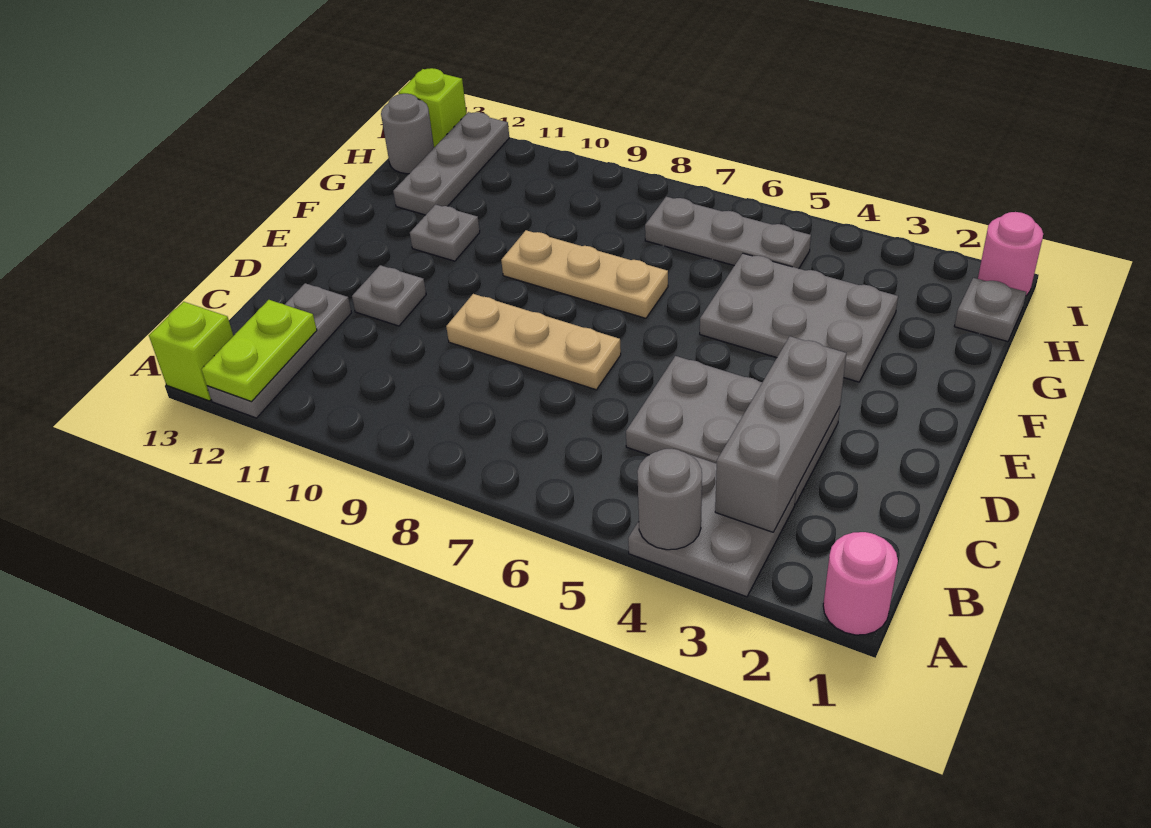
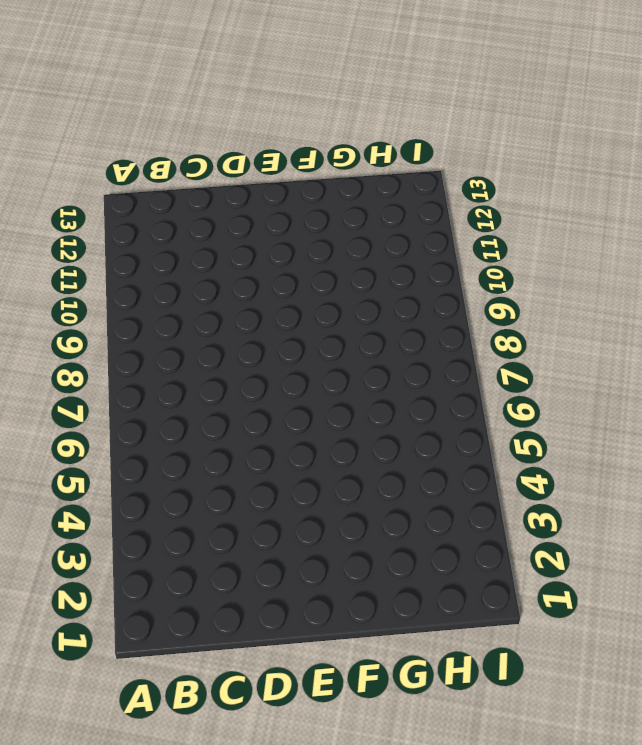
none -> pink round brick A1 level 1
none -> grey plate A3:B4 level 1
none -> grey plate A12:C12 level 1

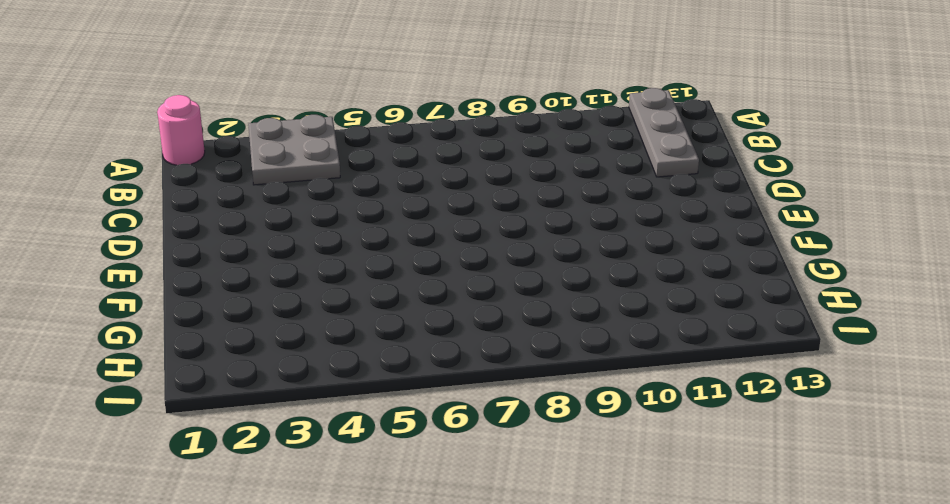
none -> lime brick A13 level 1
none -> grey plate C3:D5 level 1
none -> tan plate D7:D9 level 1

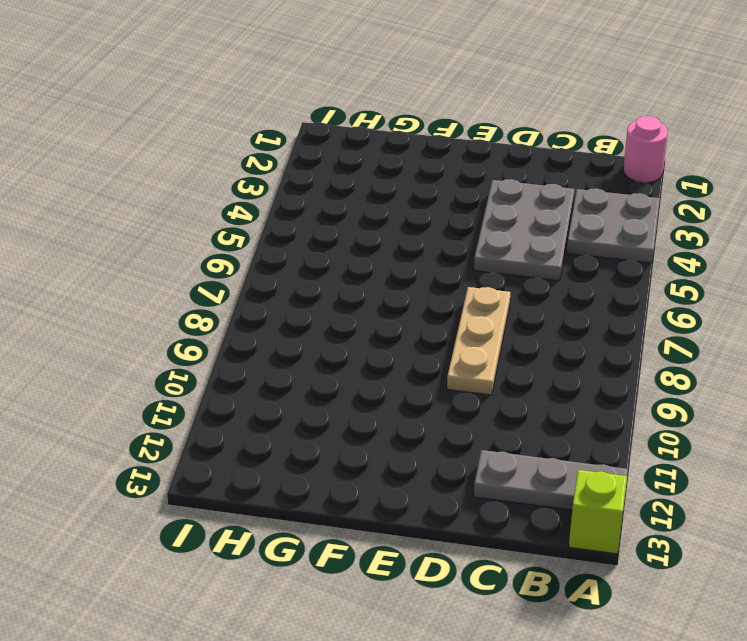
none -> grey plate D11 level 1
none -> grey plate F3:G5 level 1
none -> tan plate F7:F9 level 1

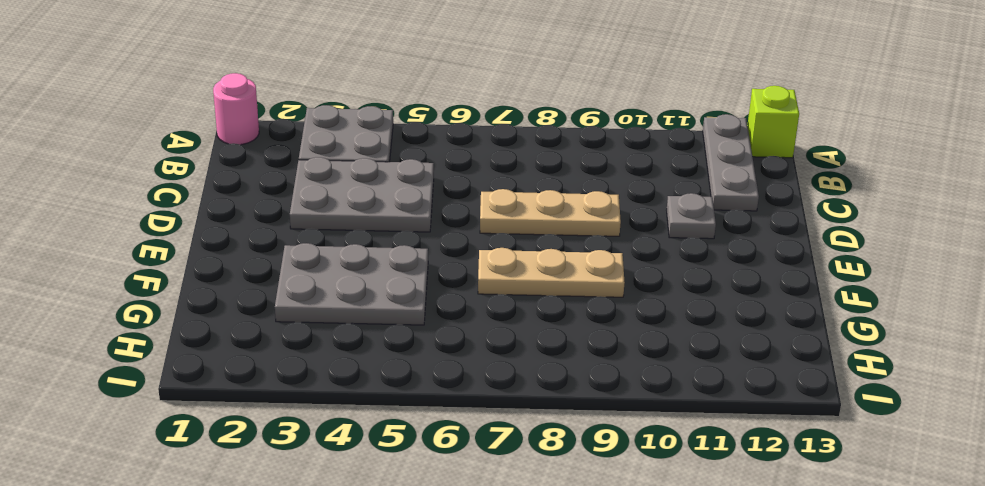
none -> grey plate F11 level 1
none -> grey plate G12:I12 level 1
none -> grey plate H1 level 1

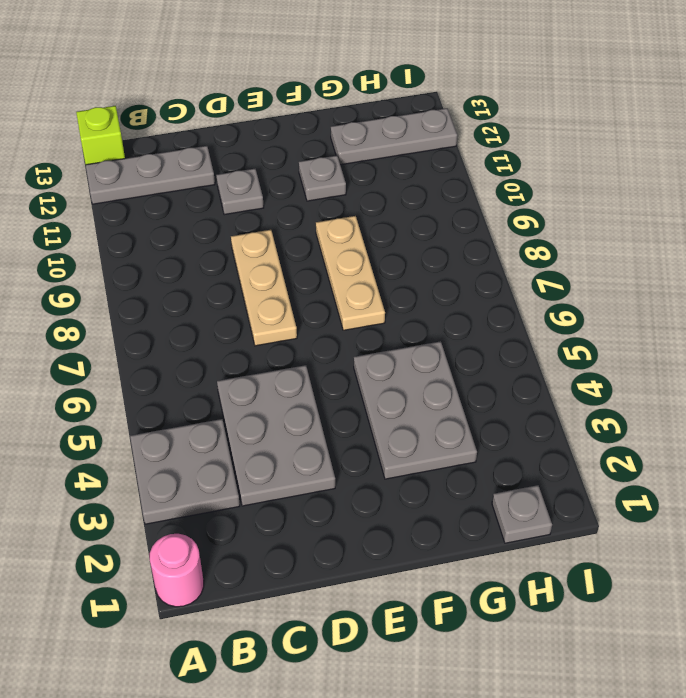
none -> grey plate H5:H7 level 1
none -> grey round brick H13 level 1
none -> pink round brick I1 level 1

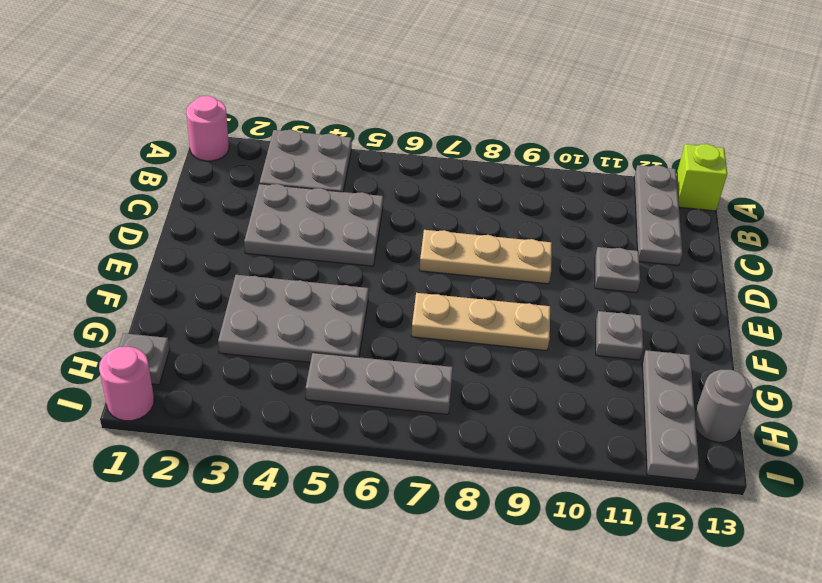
none -> lime brick I13 level 1
none -> grey round brick A4 level 2
none -> lime plate A12:B12 level 2

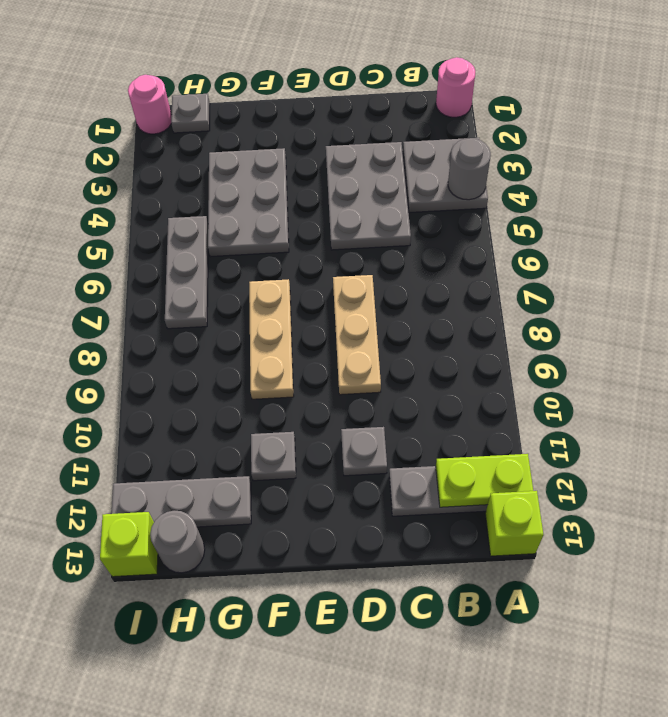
none -> grey brick B3:D3 level 2

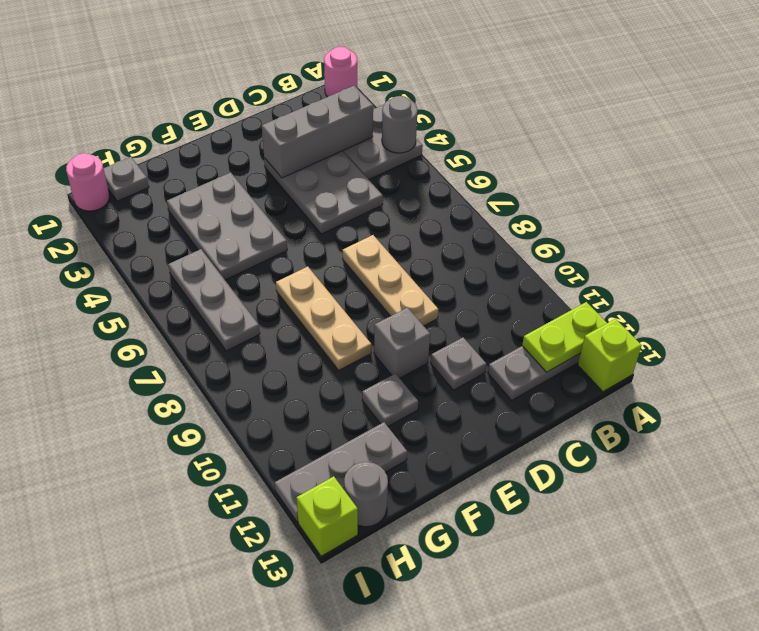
grey brick E10 level 1 -> none

